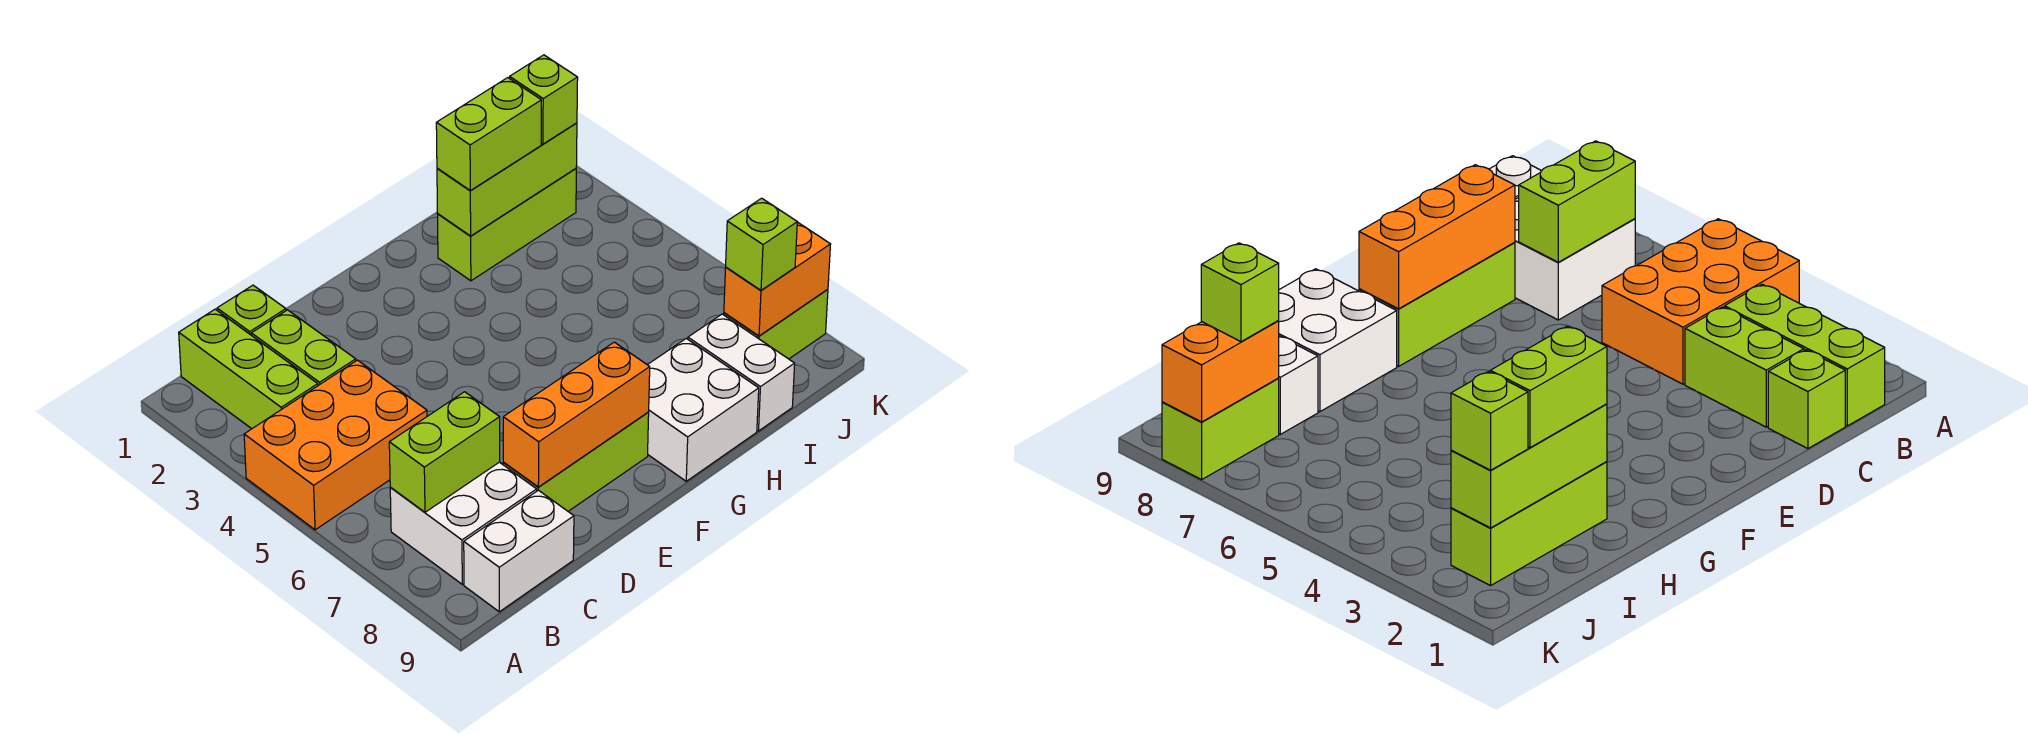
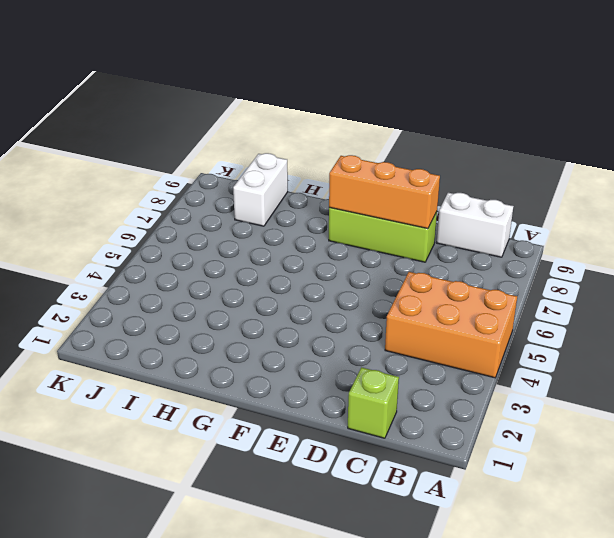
none -> lime brick B1:B3 level 1
none -> white brick B7:C8 level 1
none -> lime brick C2:C3 level 1

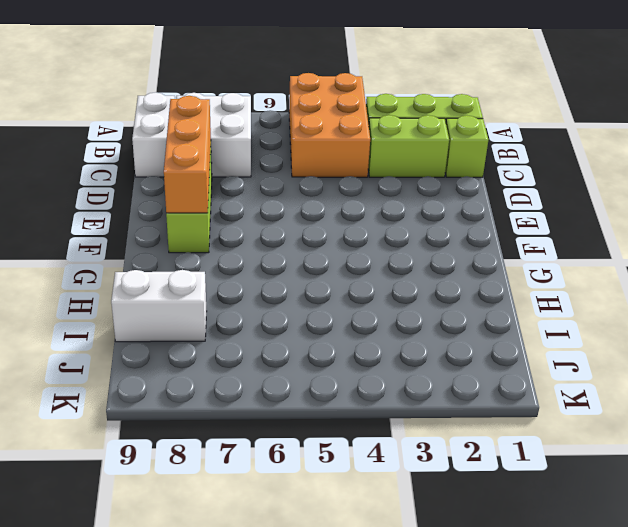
none -> white brick G8:H9 level 1
none -> lime brick H2:J2 level 1
none -> lime brick J8:K8 level 1

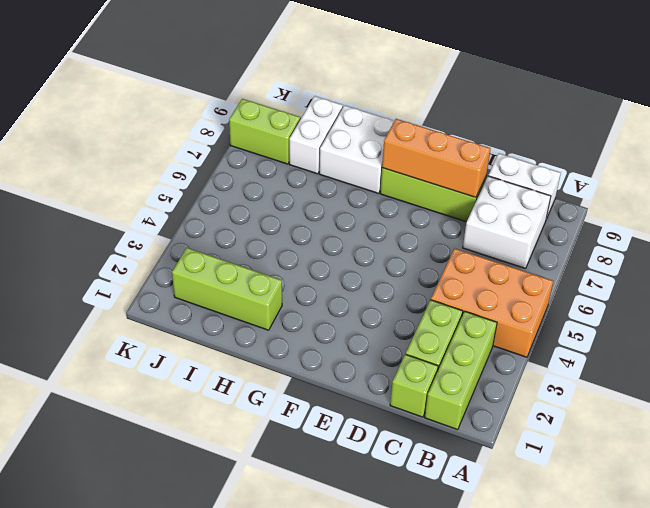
none -> lime brick B7:C7 level 2
none -> lime brick H2:J2 level 2
none -> orange brick J8:K8 level 2

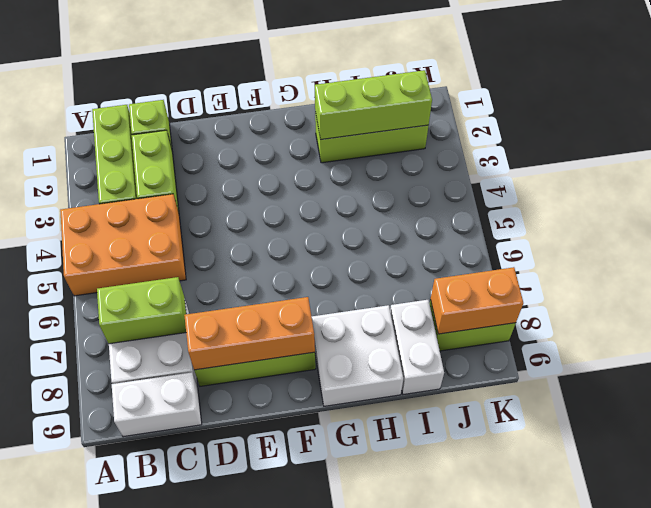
none -> lime brick H2:I2 level 3
none -> lime brick J2 level 3
none -> lime brick J8 level 3

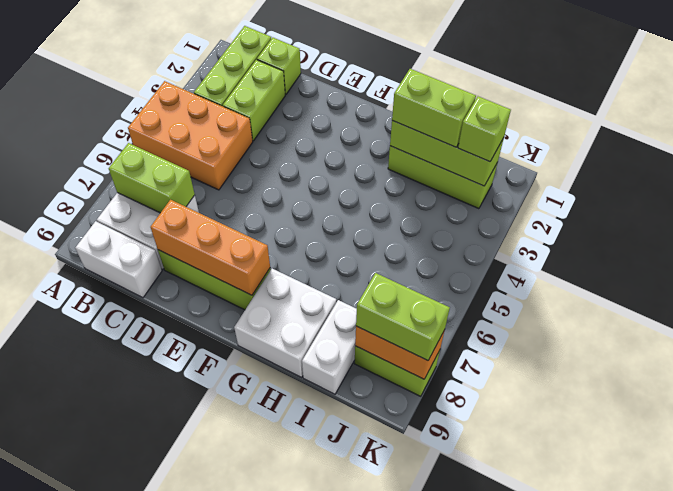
lime brick J8:K8 level 3 -> lime brick J8 level 3

